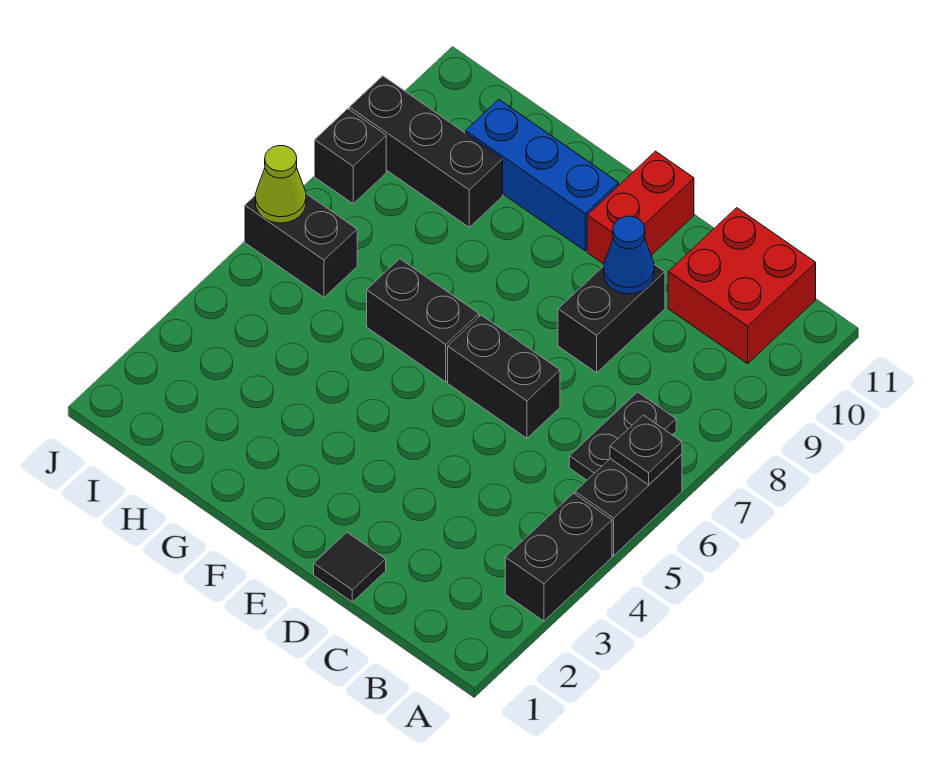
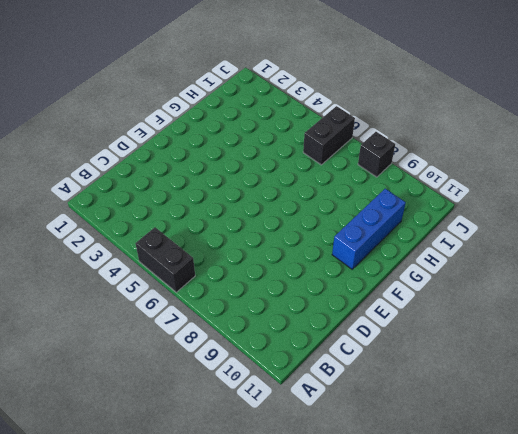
none -> black brick A3:A4 level 1
none -> black plate B6:B7 level 1
none -> red brick B10:C11 level 1

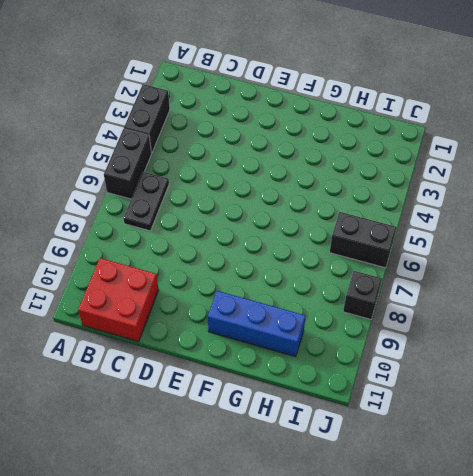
none -> black tile D1 level 1
none -> black brick D6:E6 level 1
none -> black brick D8:D9 level 1

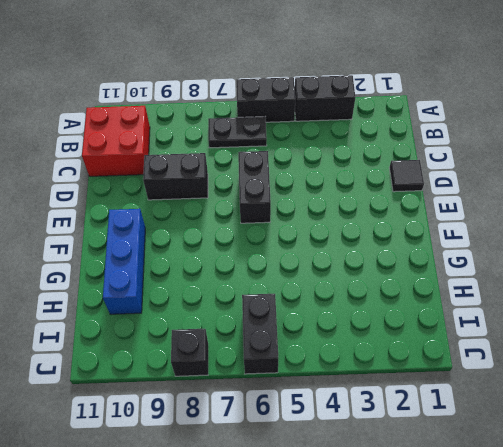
none -> red brick E10:E11 level 1
none -> black brick F6:G6 level 1
none -> black brick H9:J9 level 1

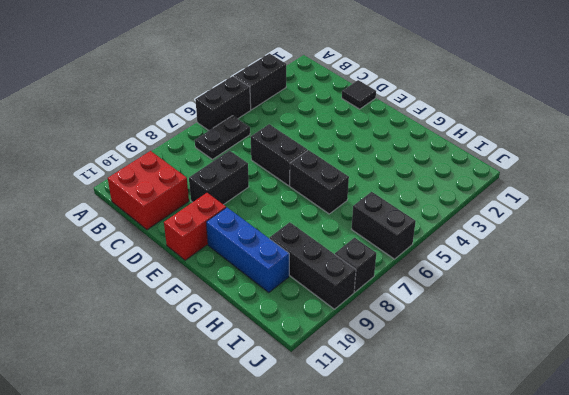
none -> black plate A6 level 2
none -> blue cone D9 level 2
none -> lime cone J6 level 2

